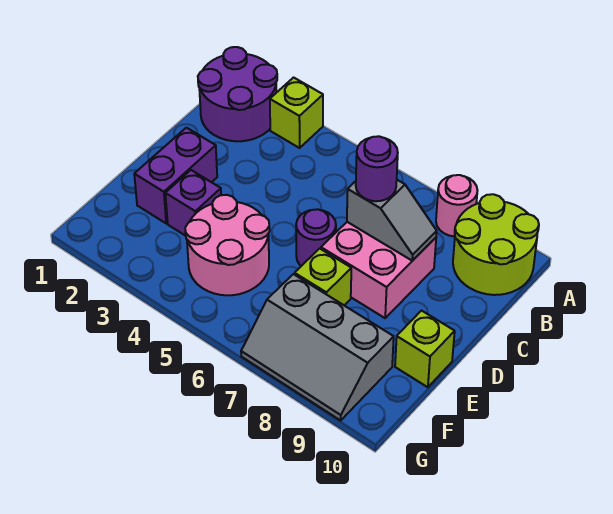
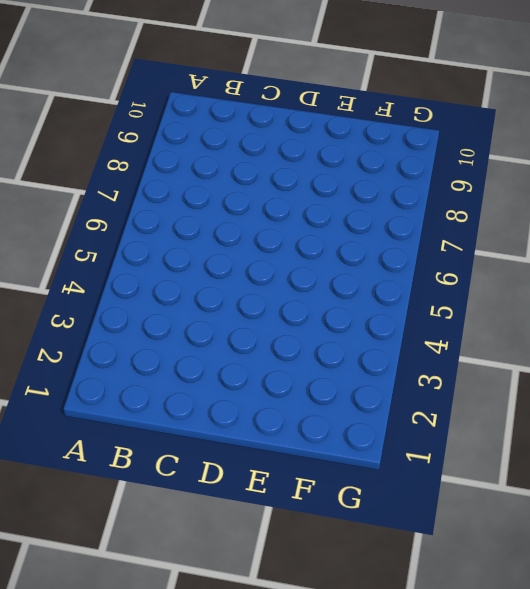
none -> purple round brick A1:B2 level 1
none -> lime brick A3 level 1
none -> pink round brick A8 level 1

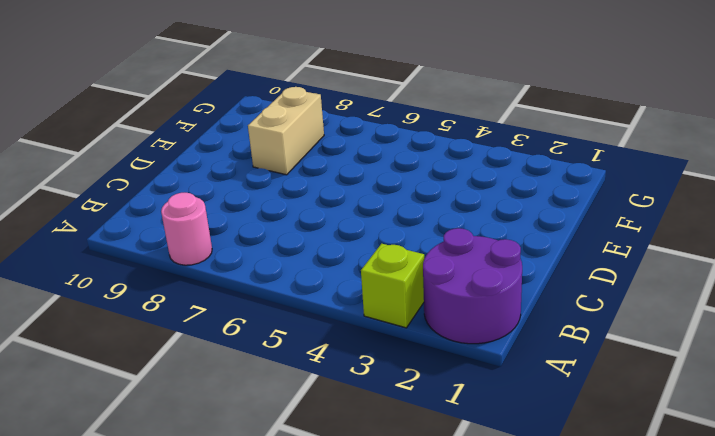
tan brick E8:F8 level 1 -> grey slope F7:G9 level 1 top F
none -> lime round brick A9:B10 level 1
none -> pink brick C7:D8 level 1
none -> purple brick D2:E2 level 1

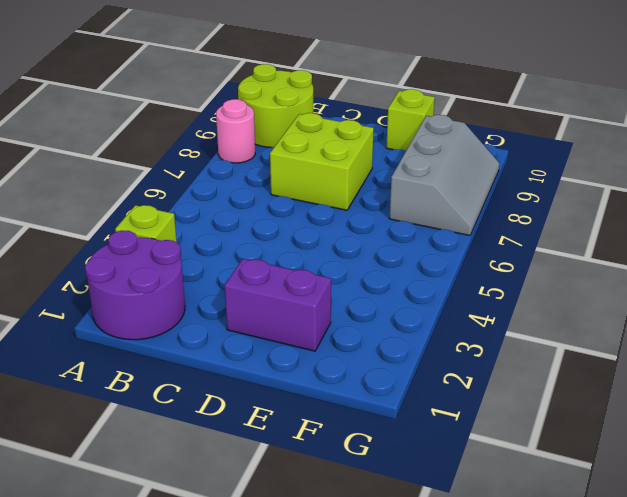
lime brick C7:D8 level 1 -> pink brick C7:D8 level 1
none -> purple round brick D6 level 1
none -> purple brick E3 level 1
none -> pink round brick E4:F5 level 1

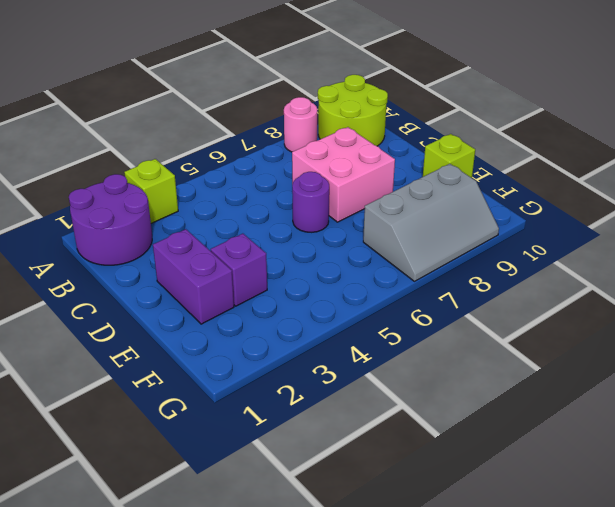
none -> pink round brick E4:F5 level 1
none -> lime brick E7 level 1
none -> grey slope C7:C8 level 2 top 7

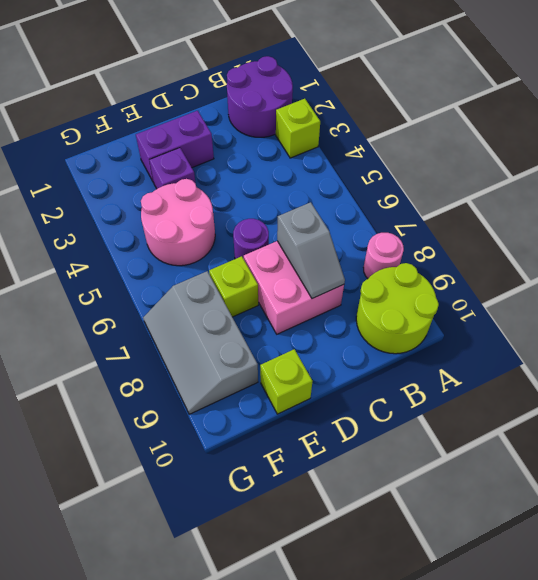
none -> purple round brick C7 level 3

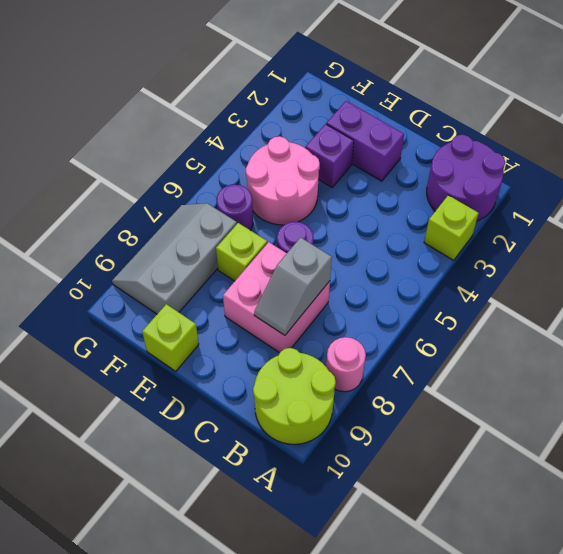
purple round brick F6 level 1 -> purple round brick C7 level 3

